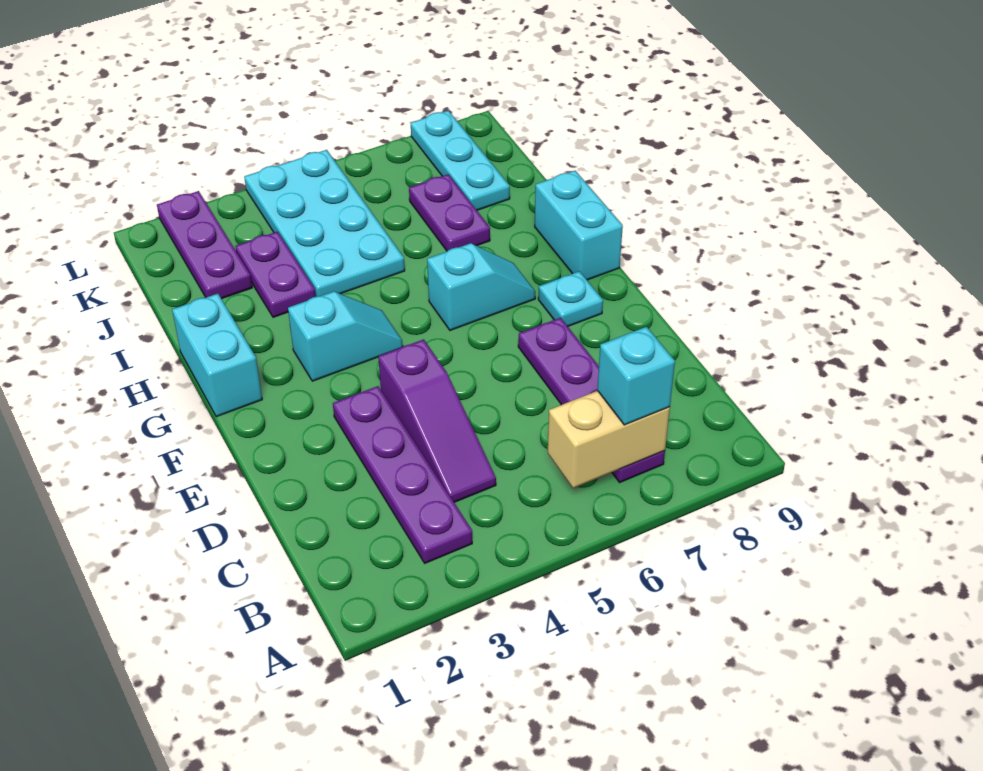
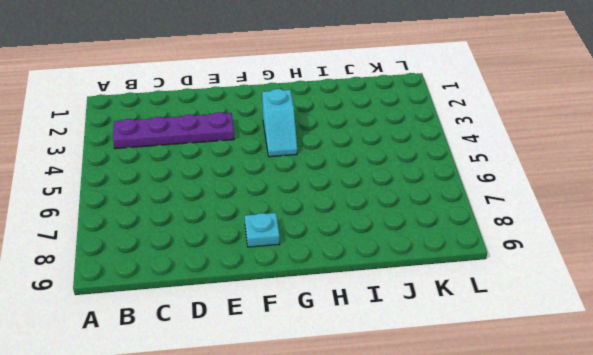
none -> purple plate B7:E7 level 1
none -> purple slope C4:E4 level 1 top E
none -> cyan brick G1:H1 level 1

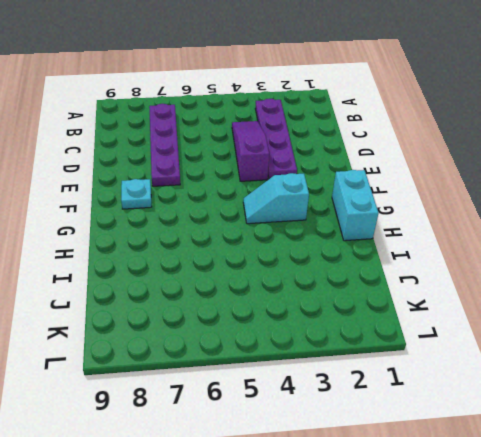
none -> cyan slope G6:G7 level 1 top 6
none -> cyan brick G9:H9 level 1
none -> purple plate I3:J3 level 1

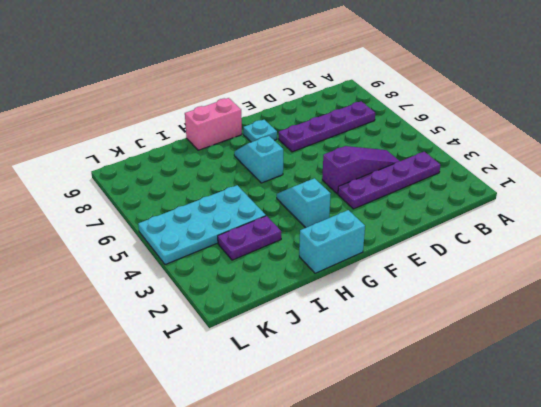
pink brick G9:H9 level 1 -> cyan brick G9:H9 level 1
none -> purple plate I7:J7 level 1
none -> purple plate J2:L2 level 1
none -> cyan plate J8:L8 level 1

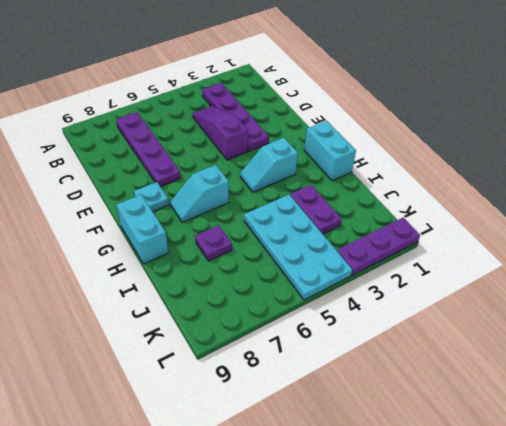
purple plate I7 level 1 -> purple plate I7:J7 level 1
purple plate L1:L3 level 1 -> purple plate J2:L2 level 1
none -> cyan plate J8:L8 level 1
none -> tan brick B6:B7 level 2
none -> cyan brick B7 level 3

